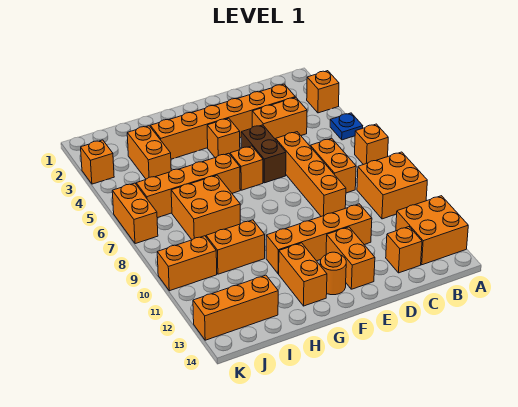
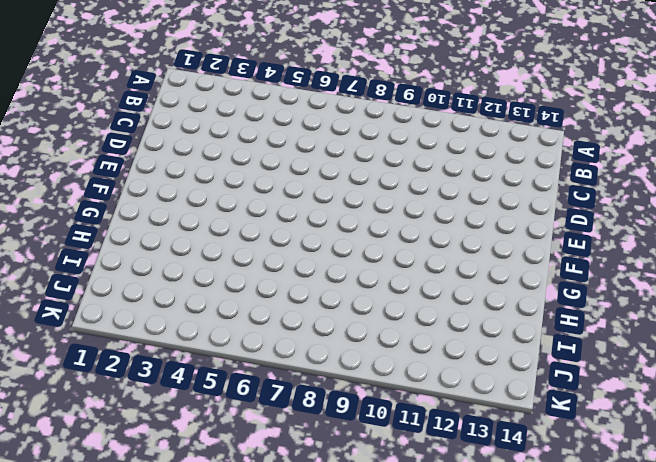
none -> orange brick A3 level 1
none -> blue plate A5 level 1
none -> orange brick A7 level 1

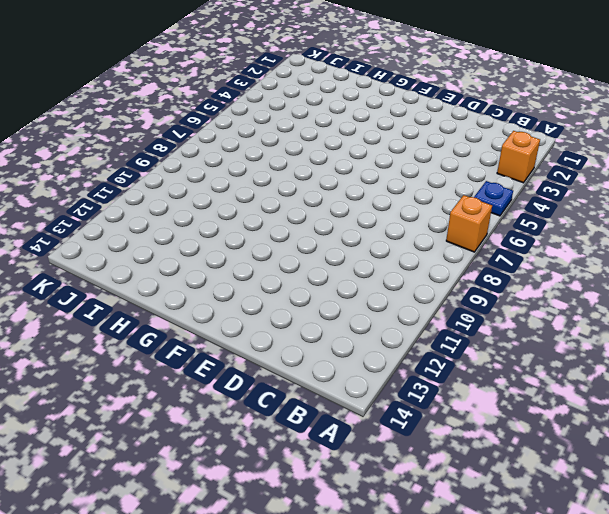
none -> orange brick A9:B10 level 1
none -> orange brick A12:B13 level 1
none -> orange brick C3:H3 level 1

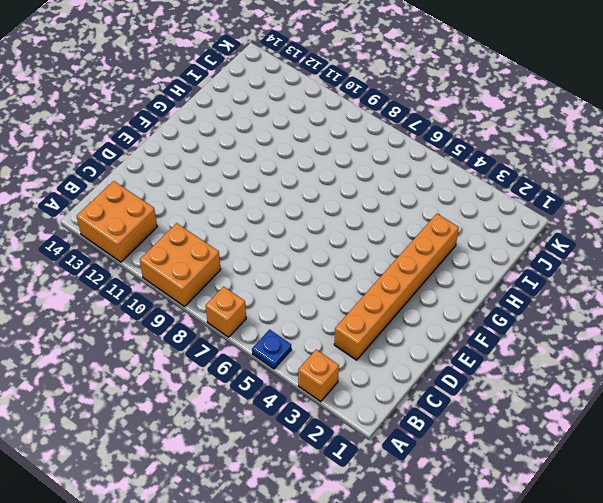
none -> orange brick C4:D4 level 1
none -> orange brick C7:C8 level 1
none -> orange brick C13 level 1

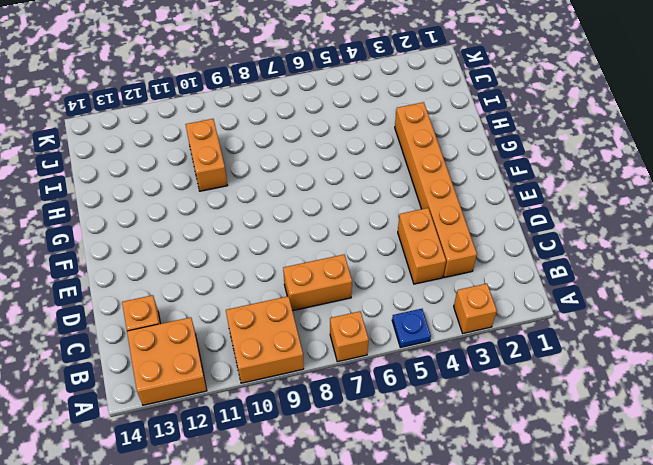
none -> orange brick D6:D9 level 1
none -> orange brick D11:G11 level 1
none -> brown brick E5:E6 level 1

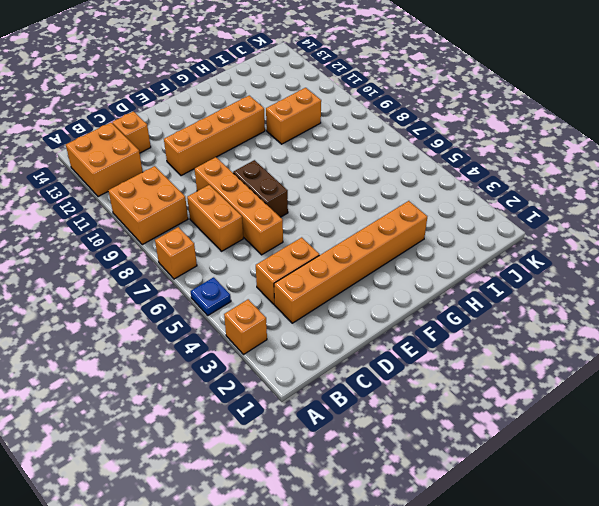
brown brick E7:E8 level 1 -> brown brick E5:E6 level 1
none -> orange brick E12:E13 level 1
none -> orange brick F4 level 1
none -> orange brick F6 level 1

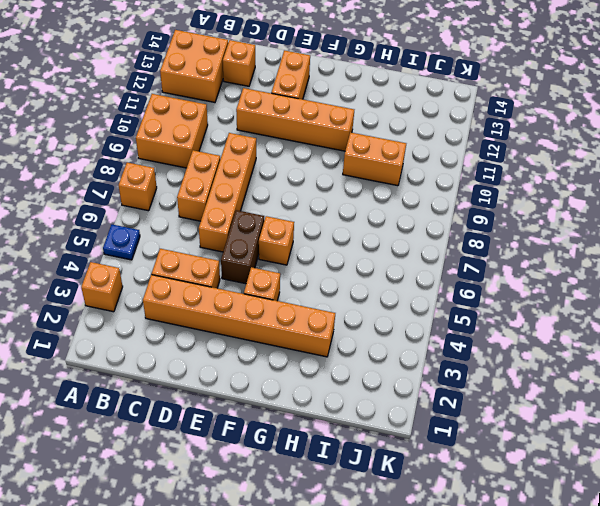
none -> orange round brick F13 level 1
none -> orange brick G6:J6 level 1
none -> orange brick G12:G13 level 1

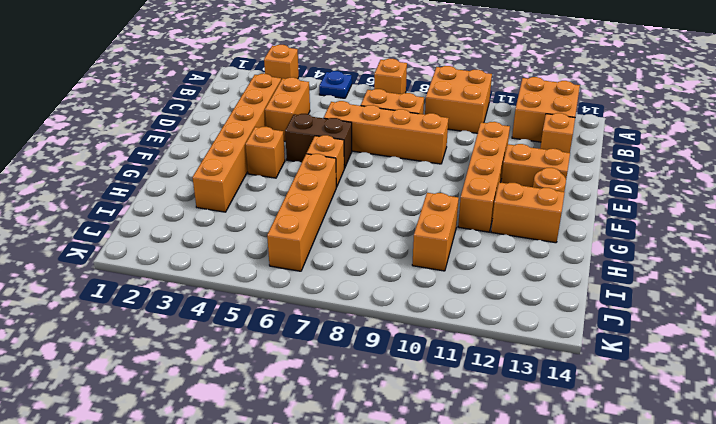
none -> orange brick H7:I8 level 1
none -> orange brick I3:I4 level 1
none -> orange brick I13:K13 level 1

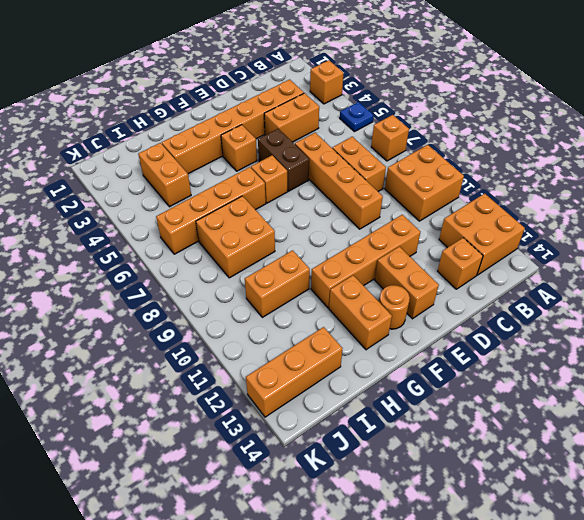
none -> orange brick J10:K10 level 1
none -> orange brick K3 level 1
none -> orange brick K6:K7 level 1

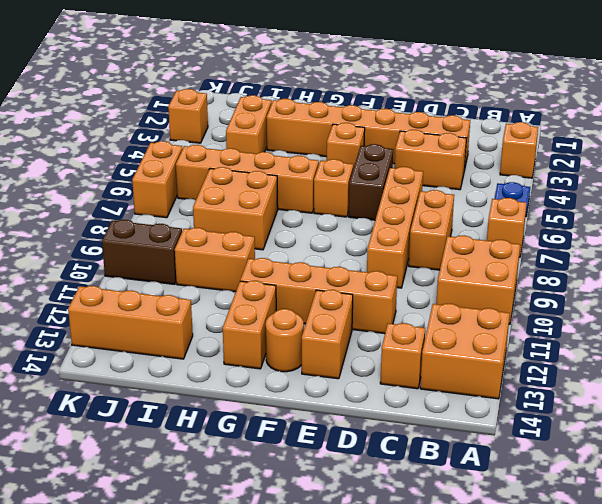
brown brick J10:K10 level 1 -> orange brick J10:K10 level 1

